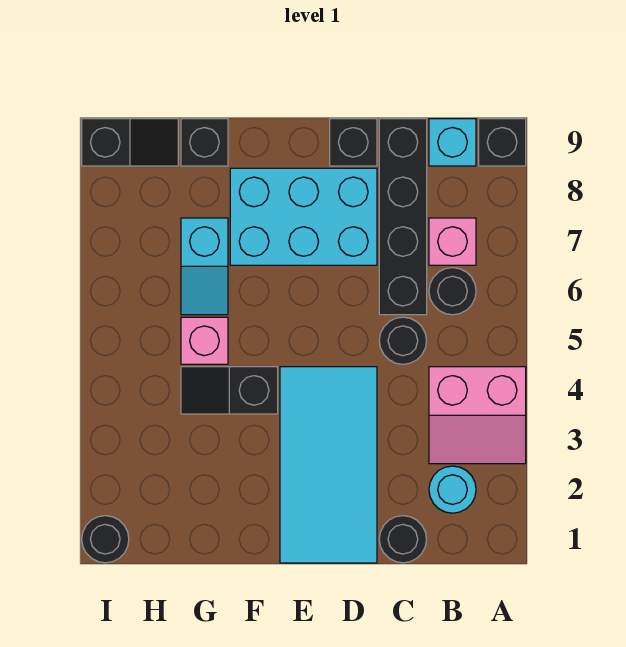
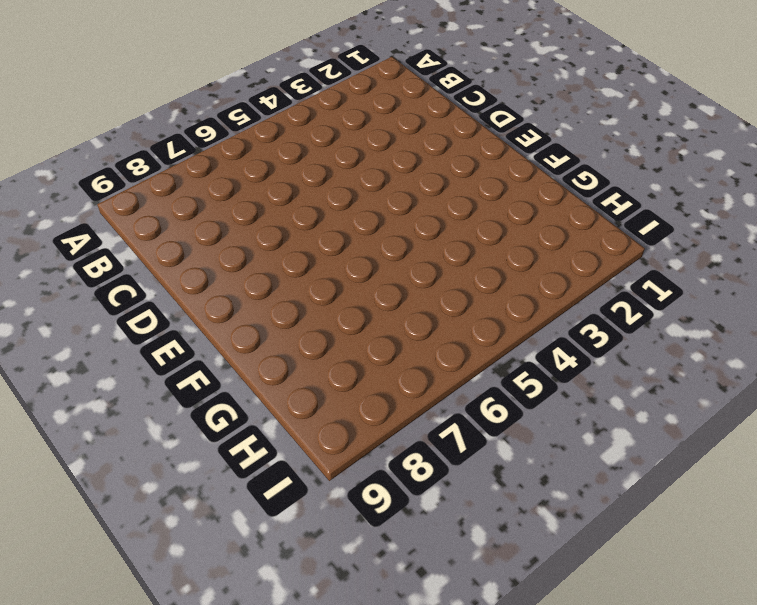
none -> pink slope A3:B4 level 1 top 4
none -> black brick A9 level 1
none -> cyan round brick B2 level 1

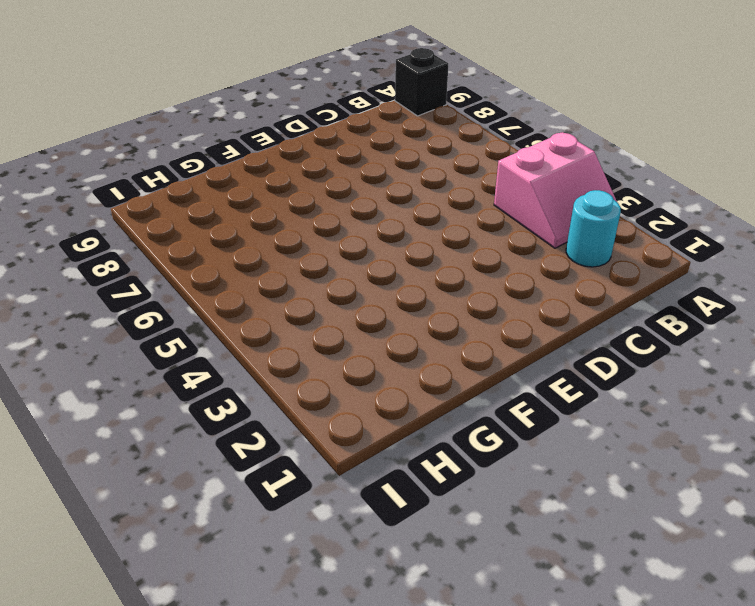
none -> black round brick B6 level 1
none -> pink brick B7 level 1
none -> cyan brick B9 level 1

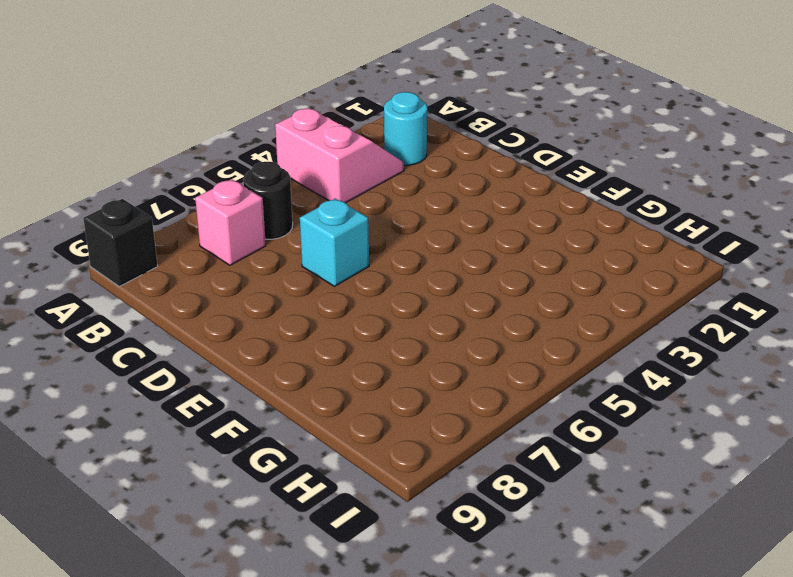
cyan brick D6 level 1 -> cyan brick B9 level 1
none -> black round brick C1 level 1
none -> black round brick C5 level 1
none -> black brick C6:C9 level 1

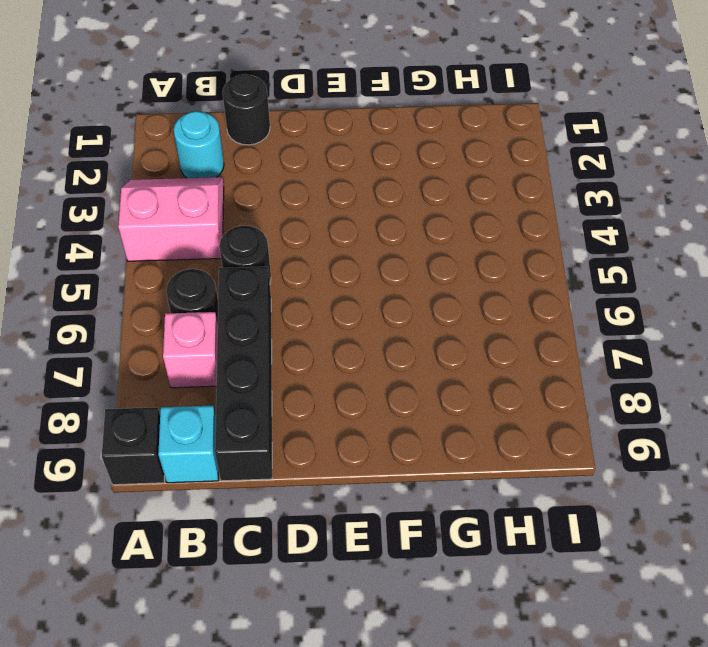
none -> cyan tile D1:E4 level 1
none -> cyan brick D7:F8 level 1
none -> black brick D9 level 1

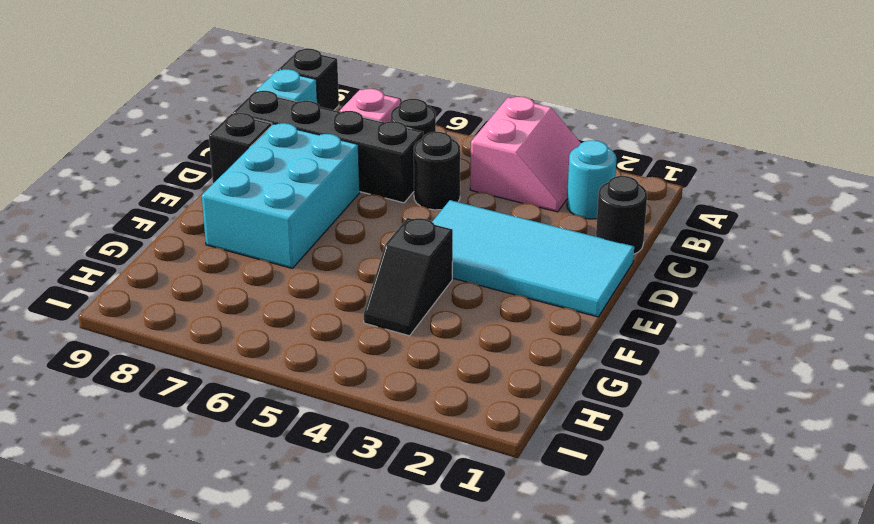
none -> pink brick G5 level 1
none -> cyan slope G6:G7 level 1 top 7
none -> black brick G9 level 1

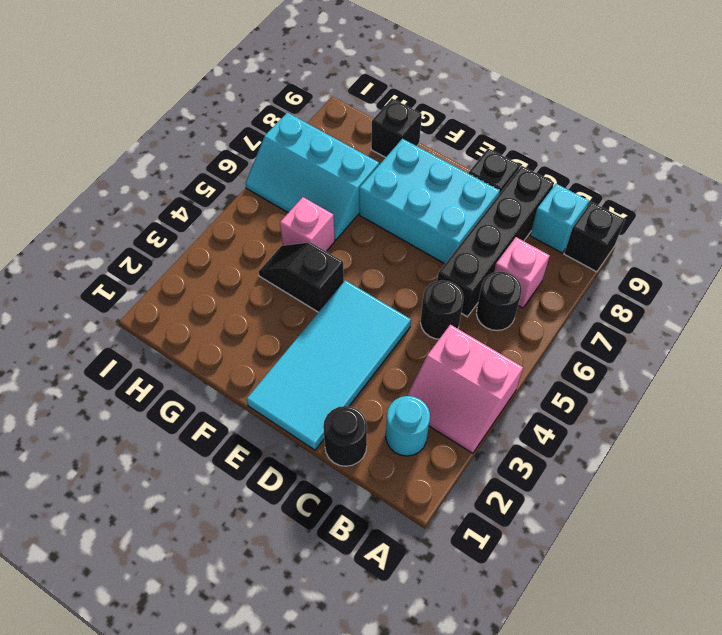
cyan slope G6:I7 level 1 top 7 -> cyan slope G6:G7 level 1 top 7
none -> black slope H9:I9 level 1 top I
none -> black round brick I1 level 1

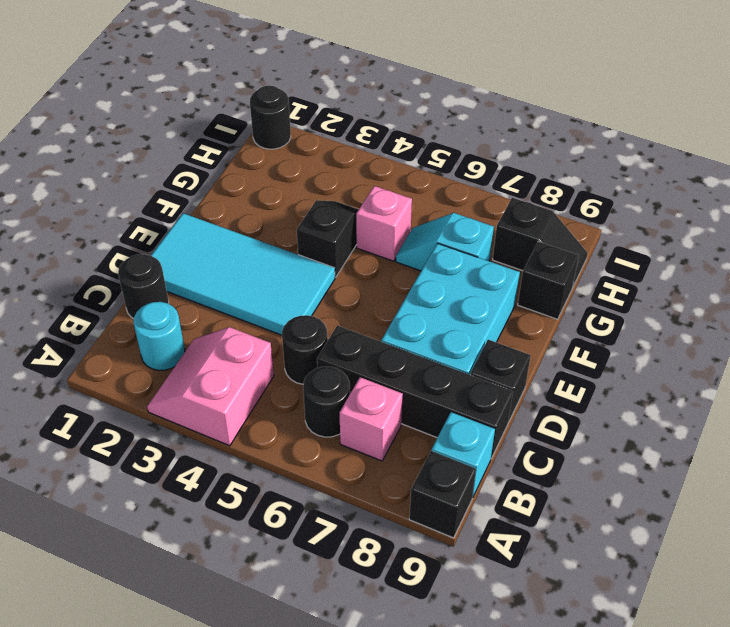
black slope H8:H9 level 1 top 8 -> black slope H9:I9 level 1 top I

